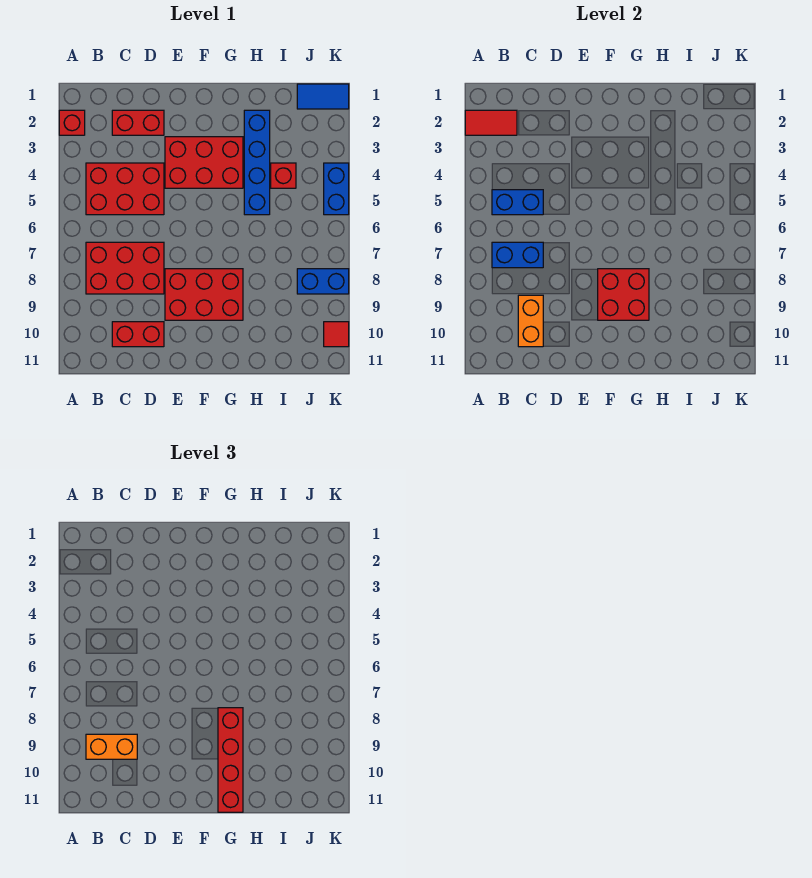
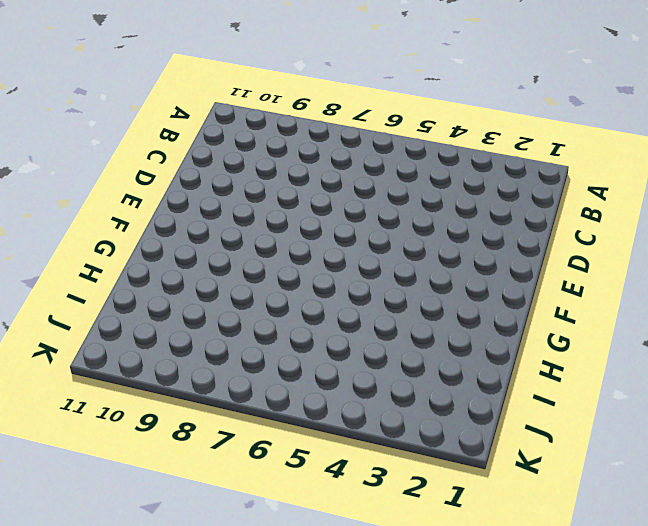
none -> red brick A2 level 1
none -> red brick B4:D5 level 1
none -> red brick B7:D8 level 1

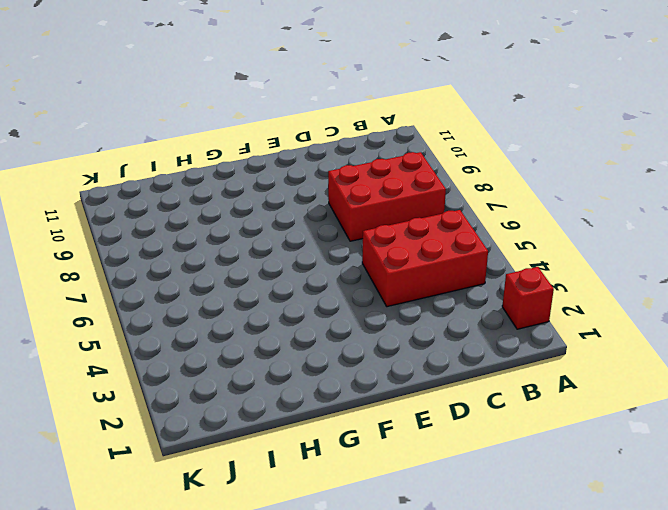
none -> red brick C2:D2 level 1
none -> red brick C10:D10 level 1
none -> red brick E3:G4 level 1

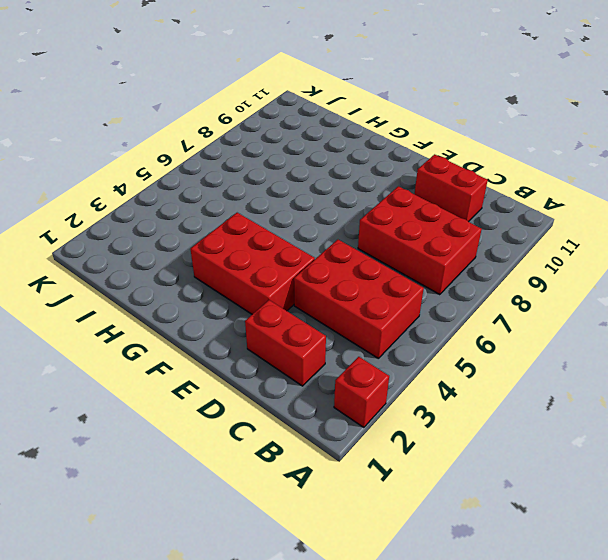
none -> red brick E8:G9 level 1
none -> blue brick H2:H5 level 1
none -> red brick I4 level 1

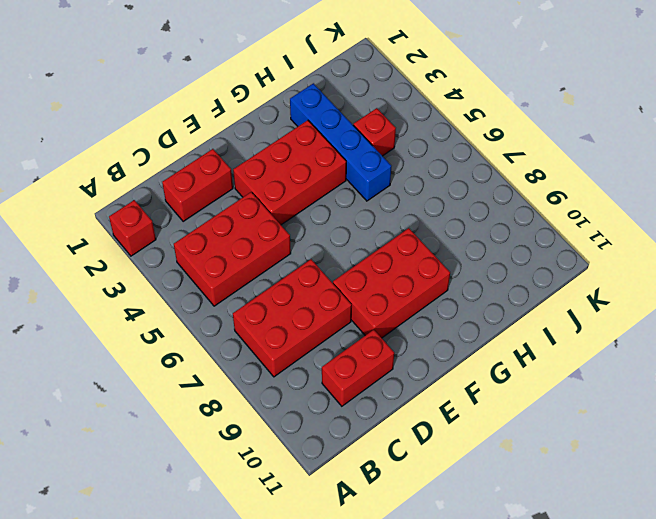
none -> blue tile J1:K1 level 1
none -> blue brick J8:K8 level 1
none -> blue brick K4:K5 level 1

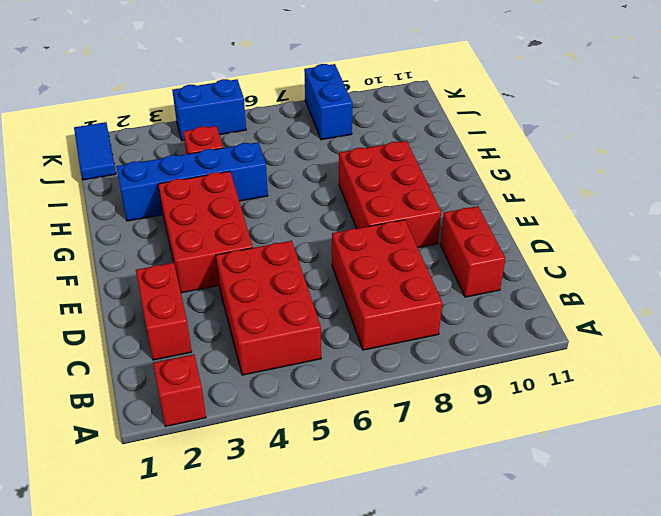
none -> red tile K10 level 1
none -> red tile A2:B2 level 2
none -> blue brick B5:C5 level 2

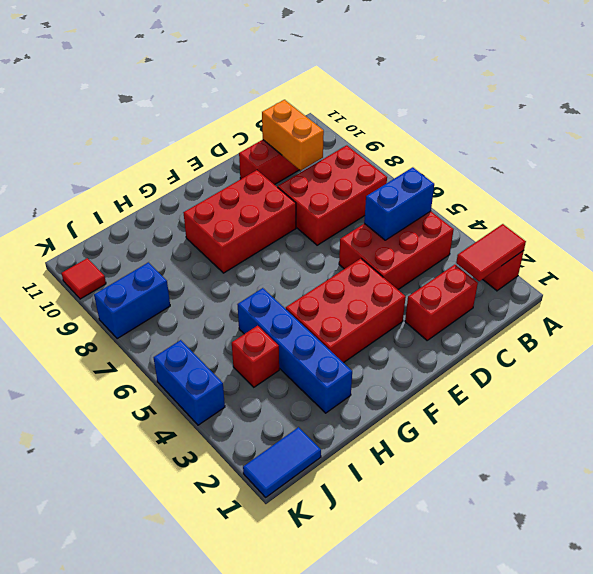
none -> blue brick B7:C7 level 2
none -> red brick F8:G9 level 2
none -> orange brick B9:C9 level 3

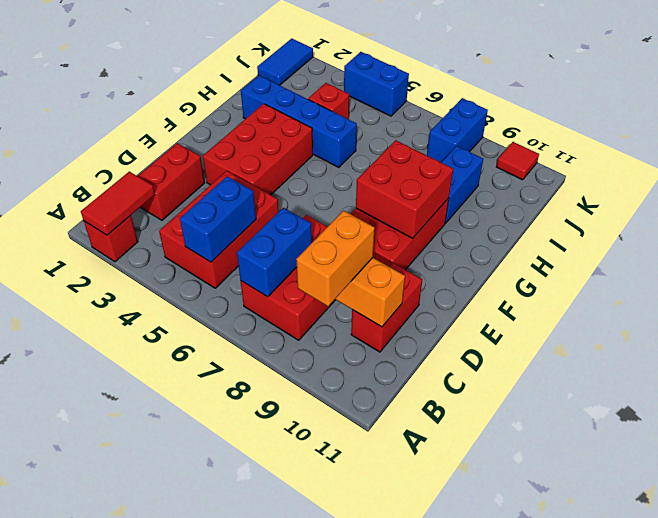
blue brick H9:I9 level 1 -> none
none -> red brick G8:G11 level 3

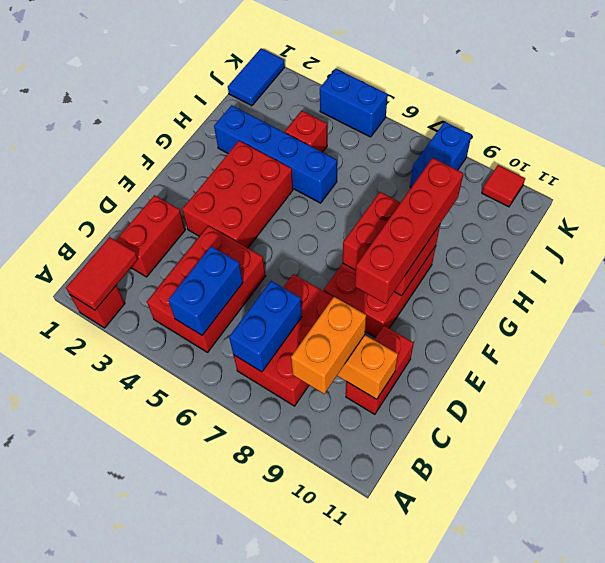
red brick E9:H9 level 3 -> red brick G8:G11 level 3

